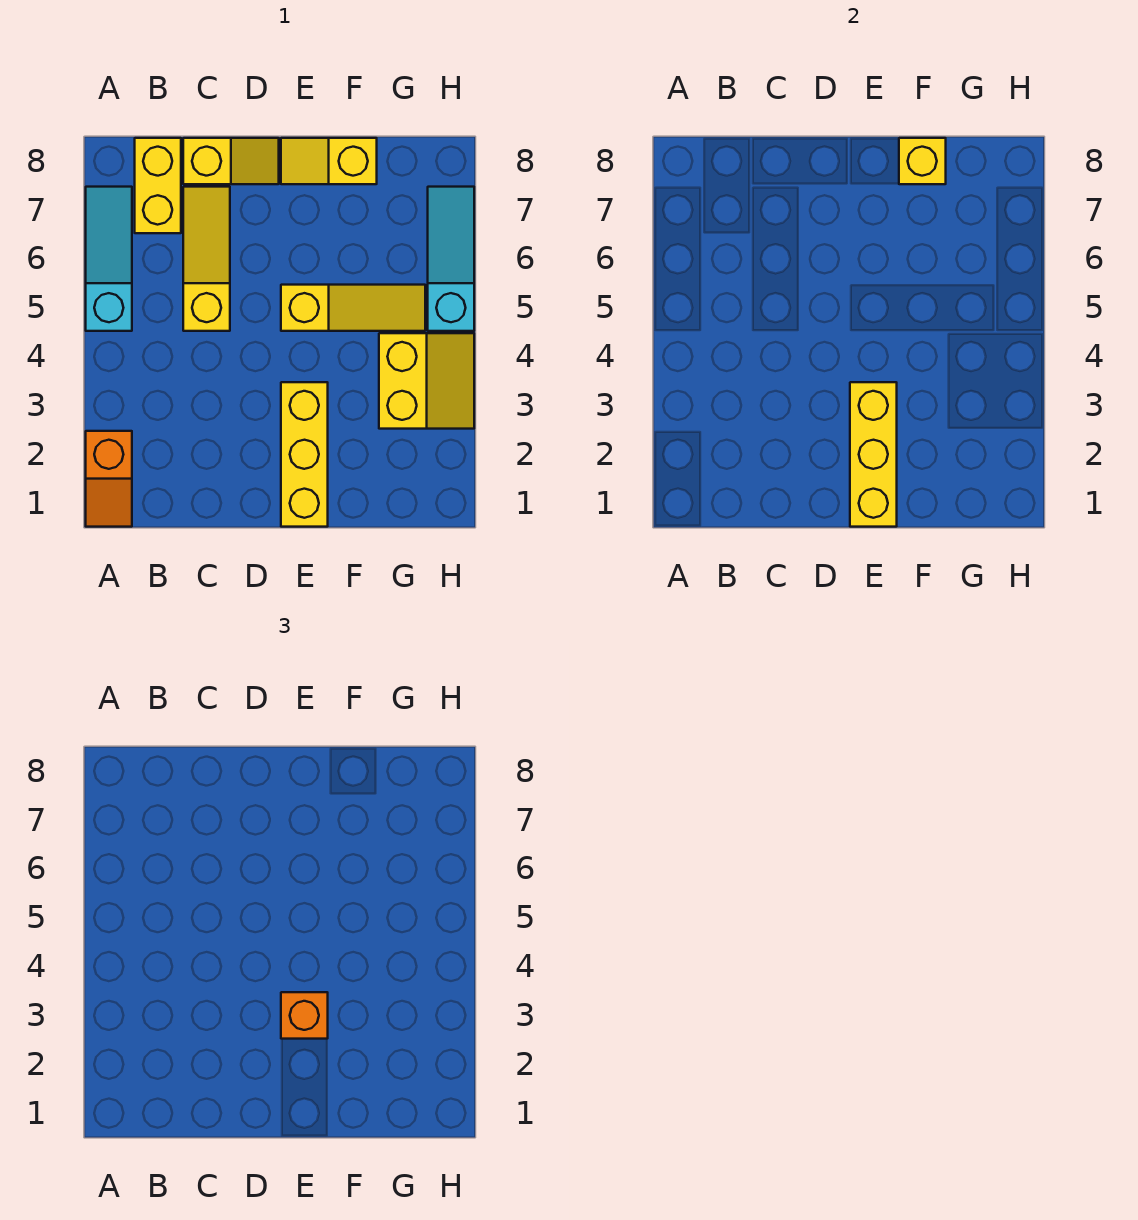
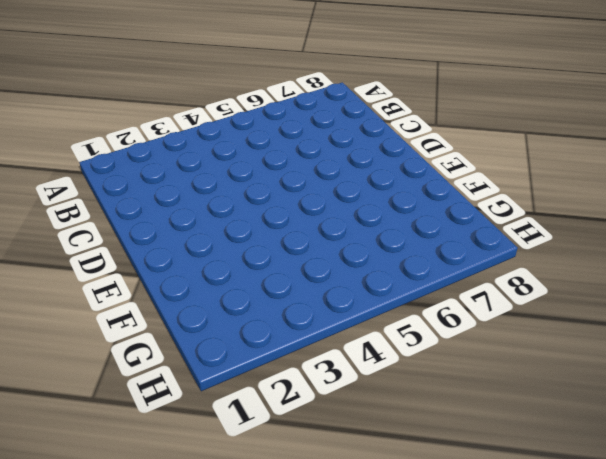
none -> orange slope A1:A2 level 1 top 2
none -> cyan slope A5:A7 level 1 top 5
none -> yellow brick B7:B8 level 1

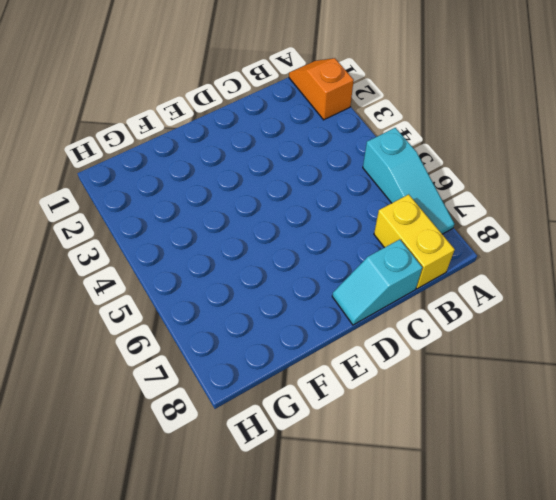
cyan slope C8:D8 level 1 top C -> yellow slope C8:D8 level 1 top C
none -> yellow slope C5:C7 level 1 top 5
none -> yellow brick E1:E3 level 1
none -> yellow slope E5:G5 level 1 top E

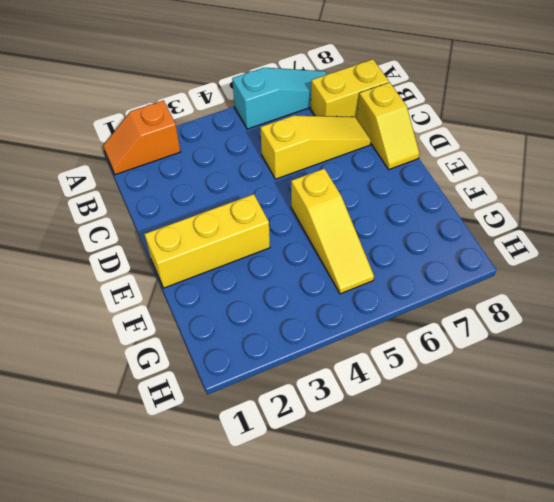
none -> yellow slope E8:F8 level 1 top F
none -> yellow slope G3:H4 level 1 top G
none -> cyan slope H5:H7 level 1 top 5

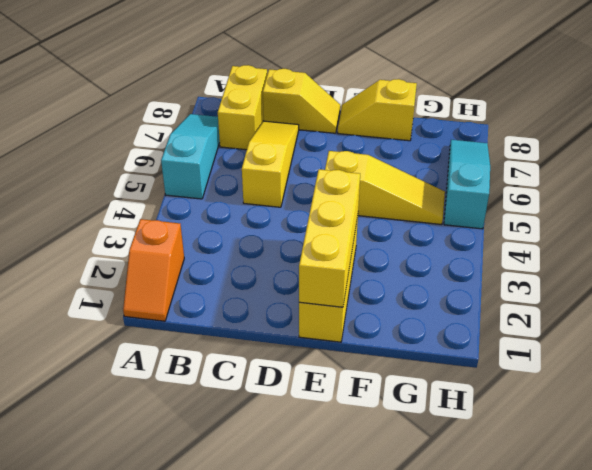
none -> yellow slope G3:H4 level 1 top G
none -> yellow brick F8 level 2
none -> orange brick E3 level 3

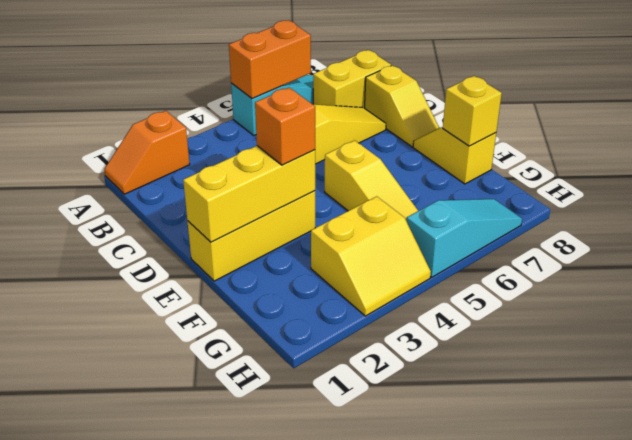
orange brick A5:A6 level 2 -> none

